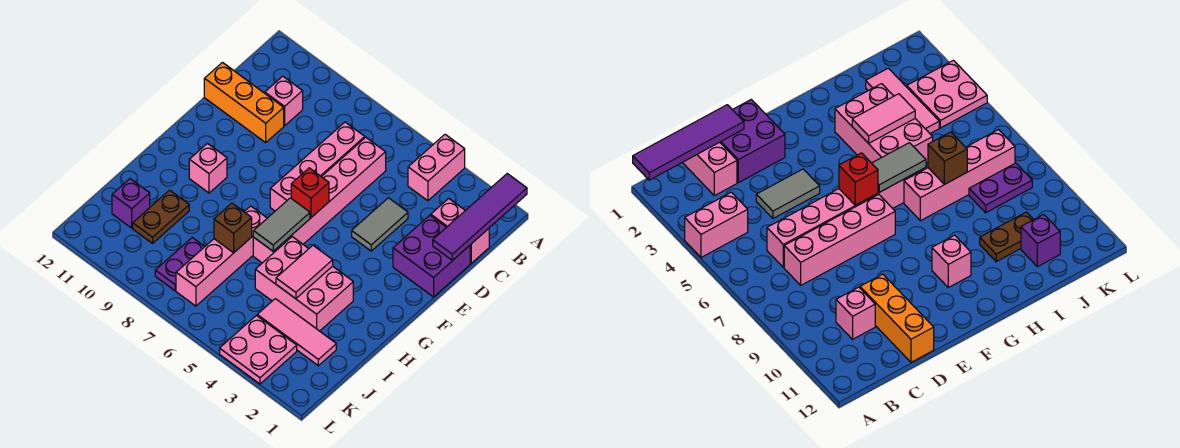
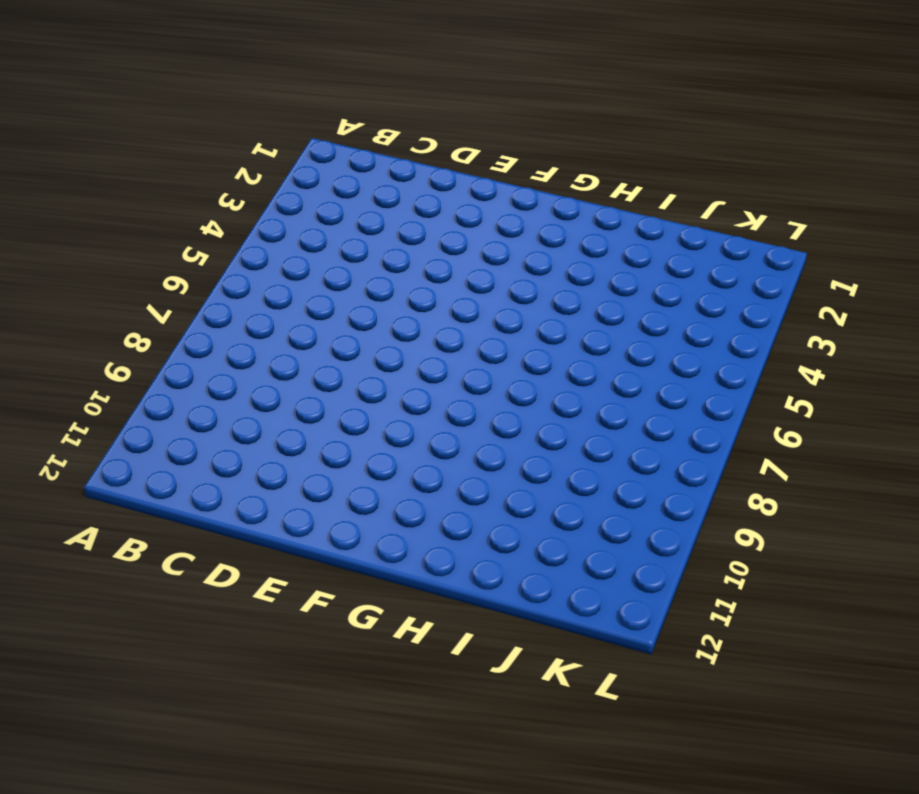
none -> pink brick A4:B4 level 1
none -> pink brick C1:C2 level 1
none -> pink brick C6:H6 level 1

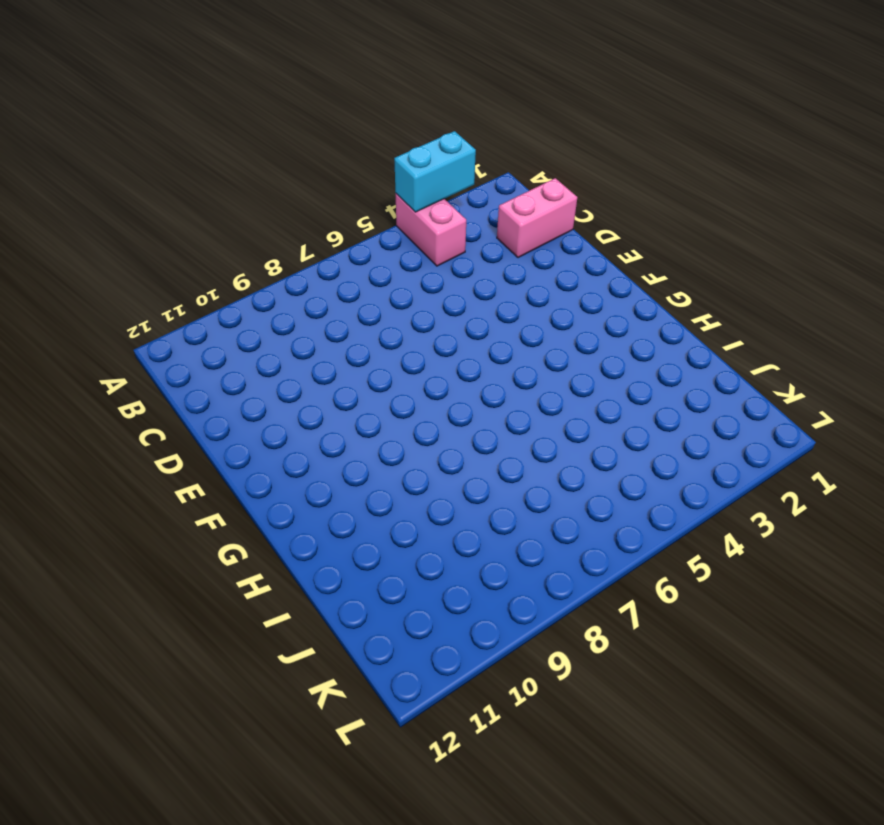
cyan brick A3:A4 level 2 -> none
none -> pink brick C6:H6 level 1
none -> pink brick C7:F7 level 1
none -> pink brick C10 level 1

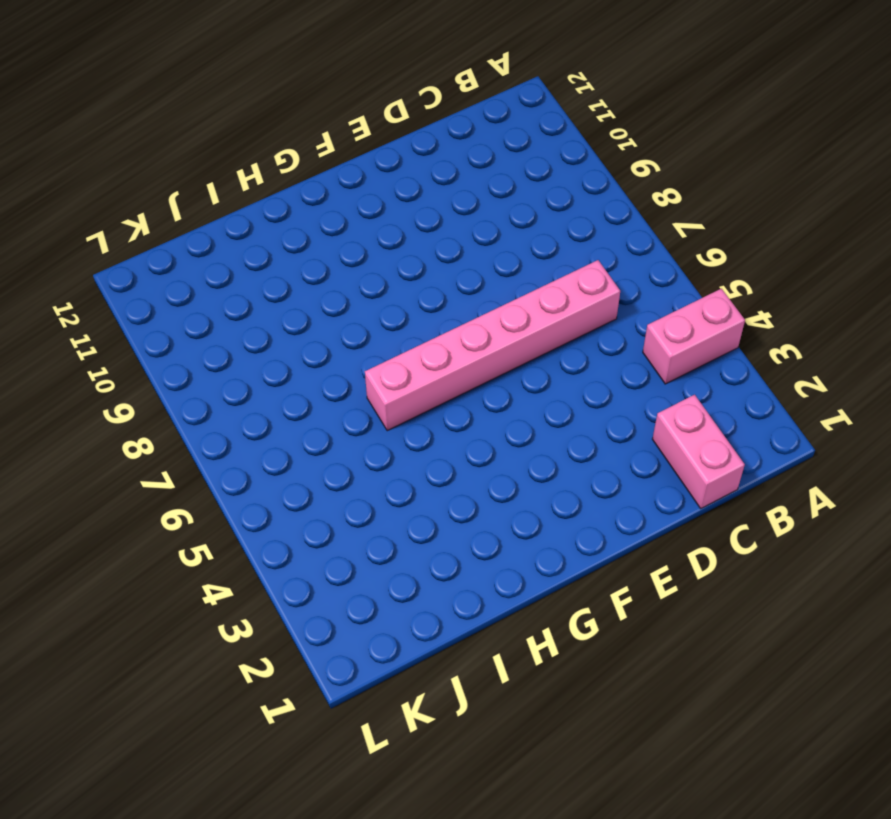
none -> pink brick C7:F7 level 1
none -> pink brick C10 level 1
none -> purple brick D1:E2 level 1

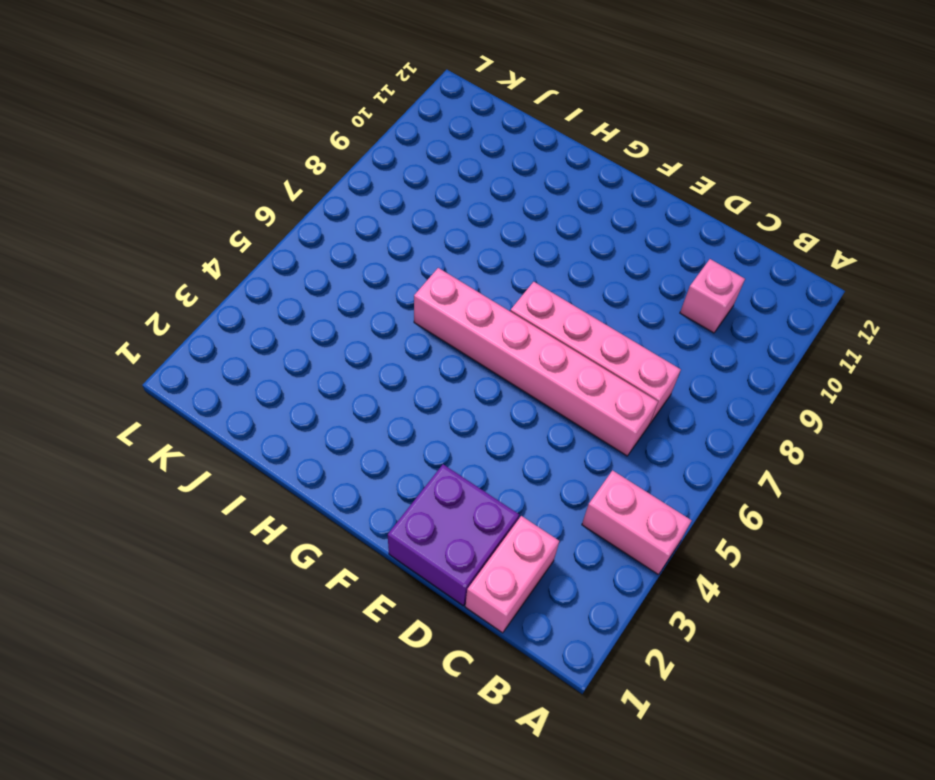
none -> grey tile D4:E4 level 1
none -> orange brick D10:D12 level 1
none -> pink brick G10 level 1

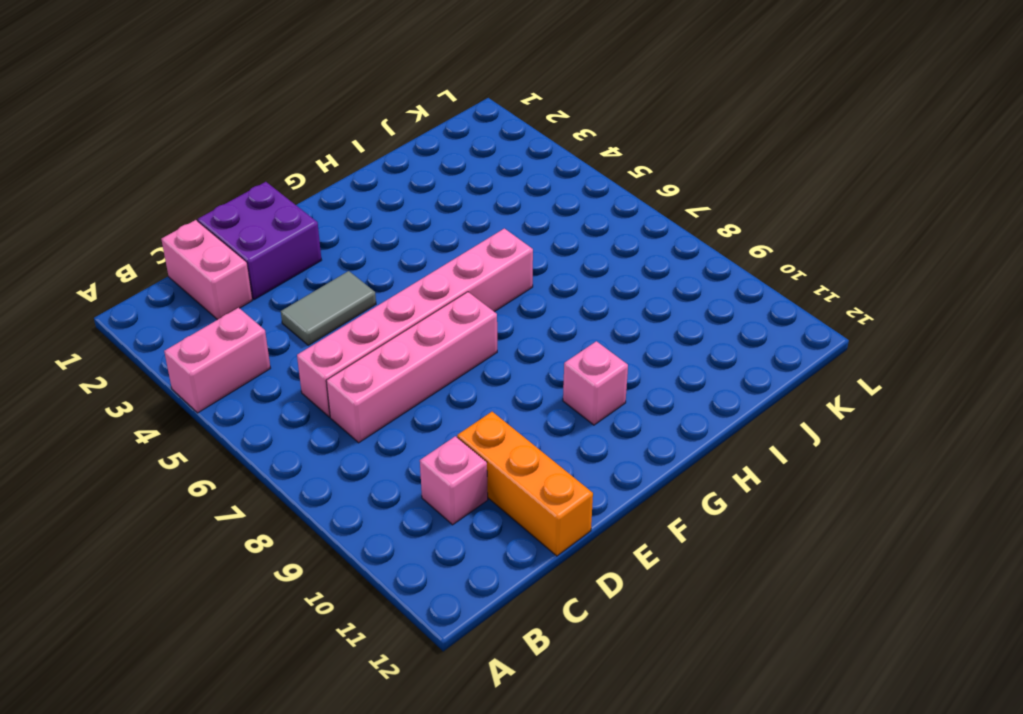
none -> pink brick H3:I5 level 1
none -> pink brick H7:K7 level 1
none -> brown plate I10:J10 level 1

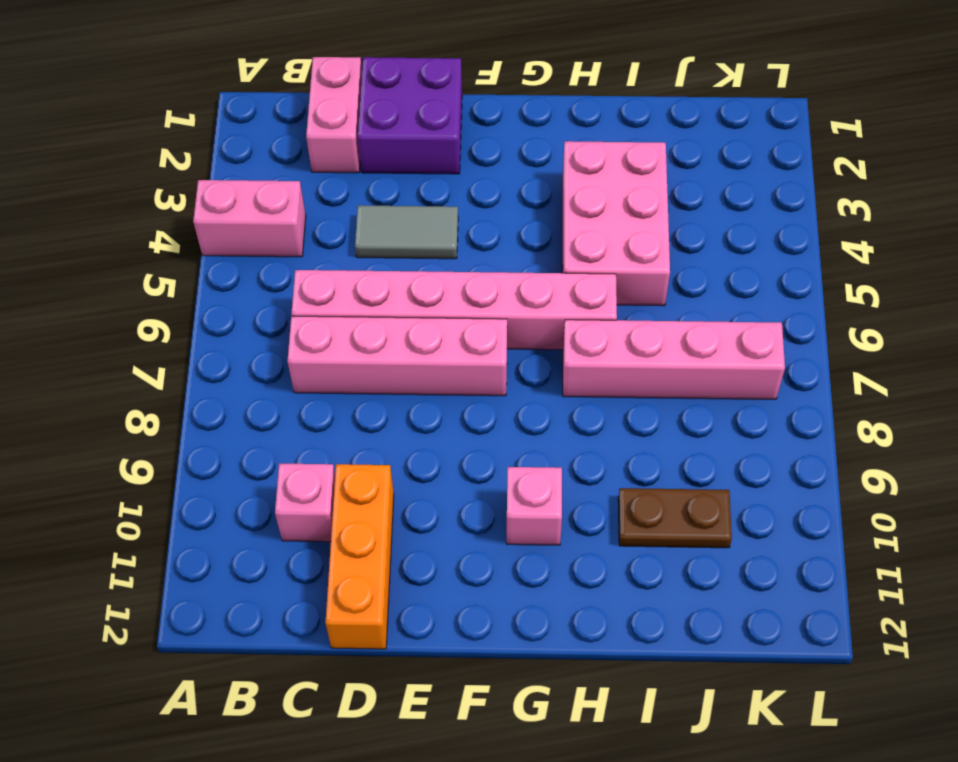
none -> pink tile J2:J4 level 1
none -> purple plate J8:K8 level 1
none -> purple brick J11 level 1

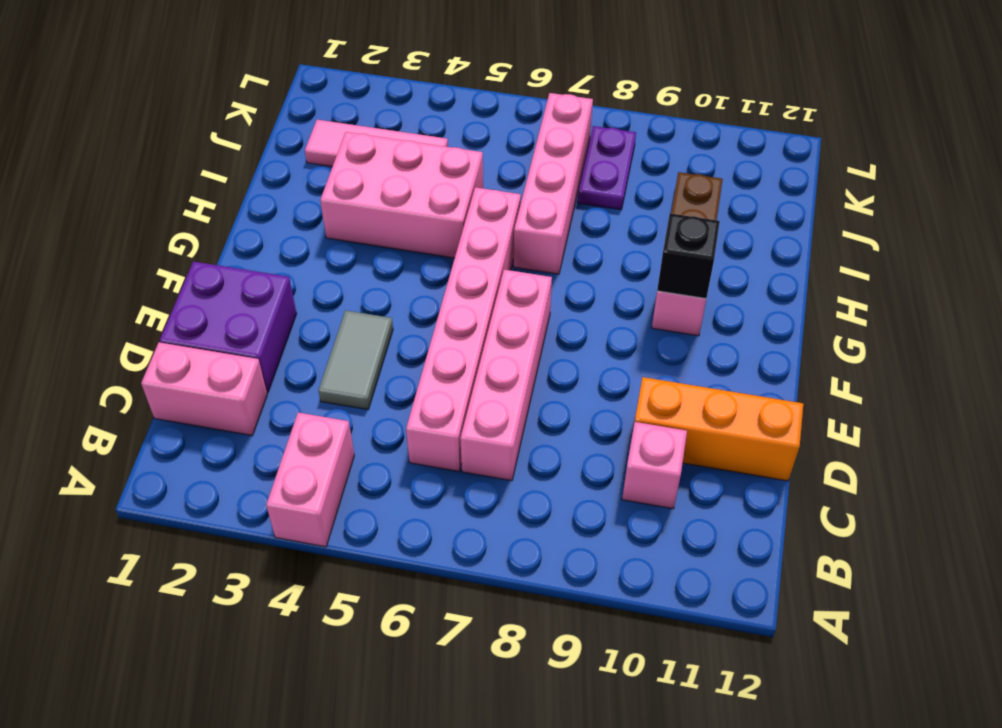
black brick G10 level 2 -> none
none -> purple brick J11 level 1
none -> pink plate K3:L4 level 1
none -> purple tile A1:D1 level 2

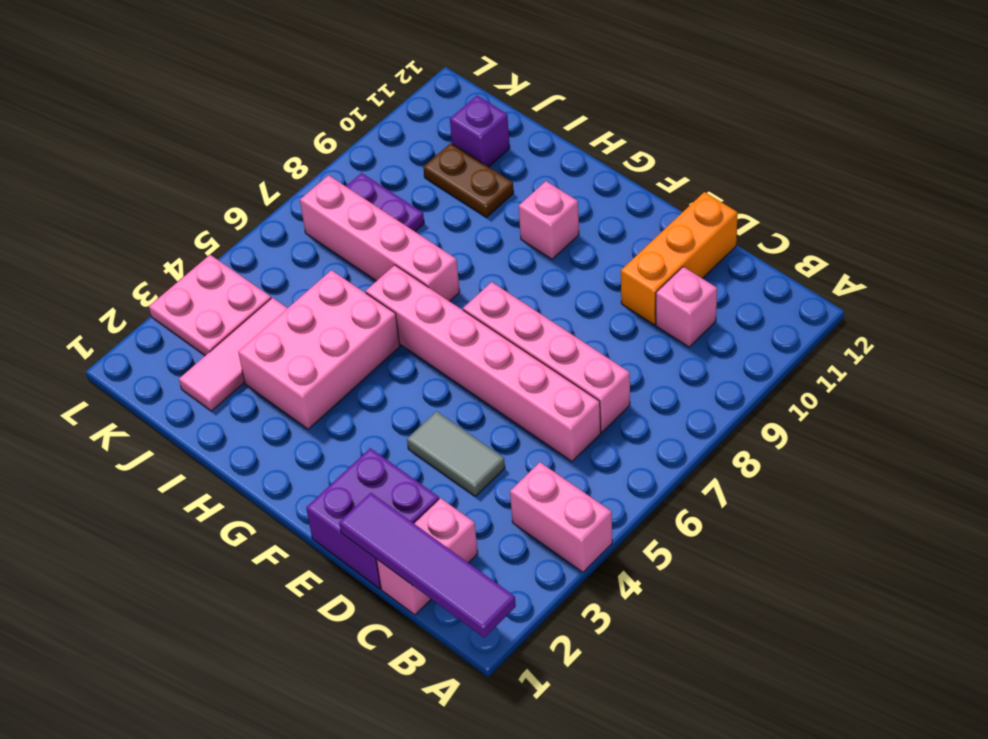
none -> red brick F6 level 2
none -> grey tile G6:H6 level 2
none -> pink tile H4:I4 level 2

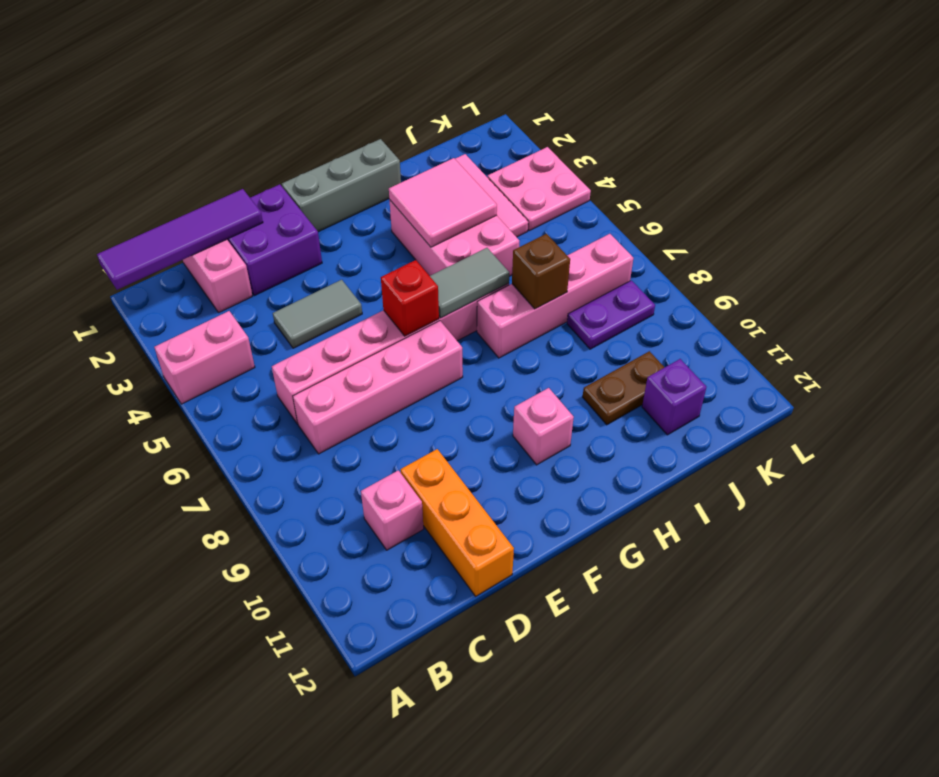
grey brick F1:H1 level 1 -> none
pink tile H3:I4 level 2 -> pink tile H4:I4 level 2

